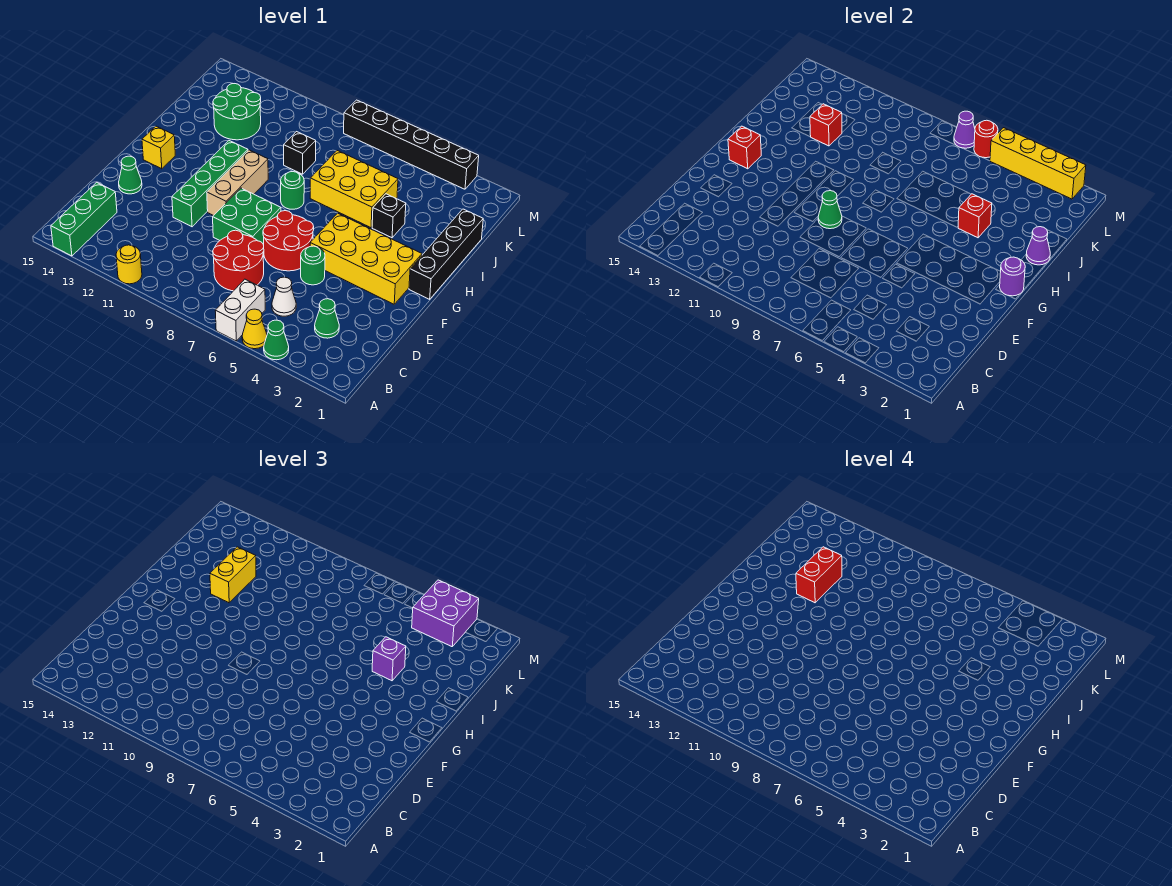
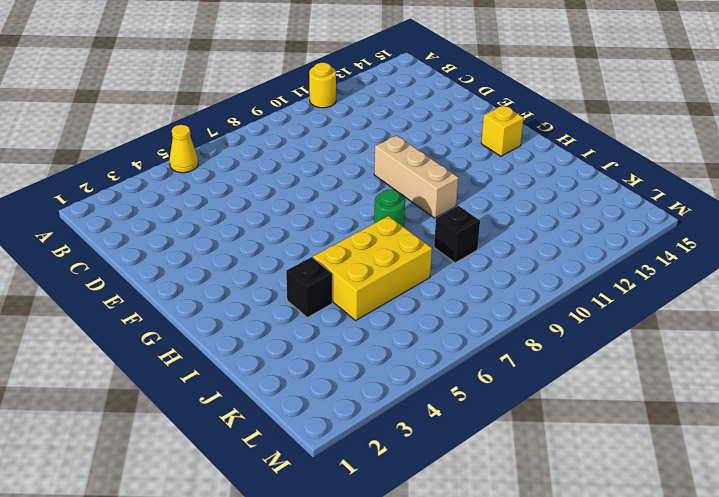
none -> green cone A4 level 1
none -> white brick A6:B6 level 1
none -> green brick A14:C14 level 1
none -> green cone C3 level 1

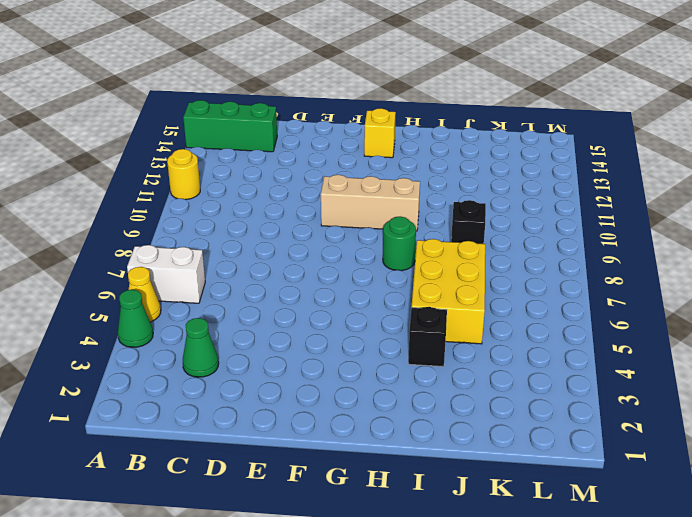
none -> white cone C5 level 1
none -> red round brick C7:D8 level 1
none -> green round brick E5 level 1
none -> red round brick E6:F7 level 1

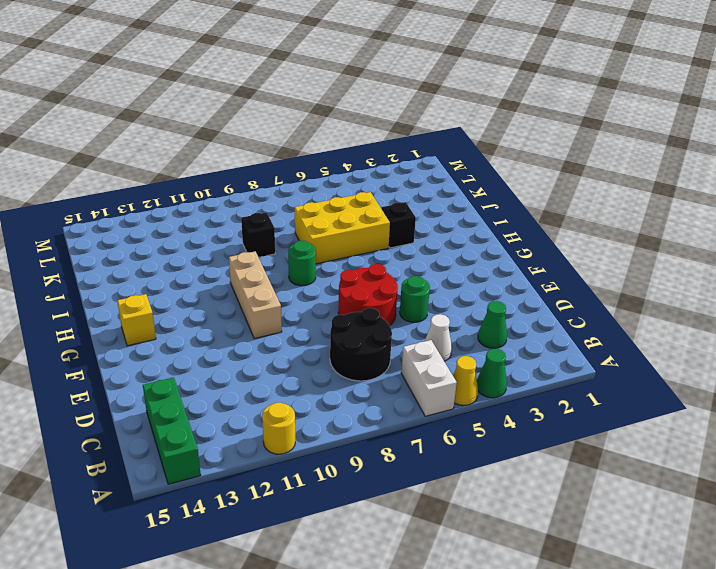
black round brick C7:D8 level 1 -> red round brick C7:D8 level 1
none -> green brick E8:F9 level 1
none -> green brick E11:H11 level 1
none -> green cone E14 level 1
none -> yellow brick F2:G5 level 1

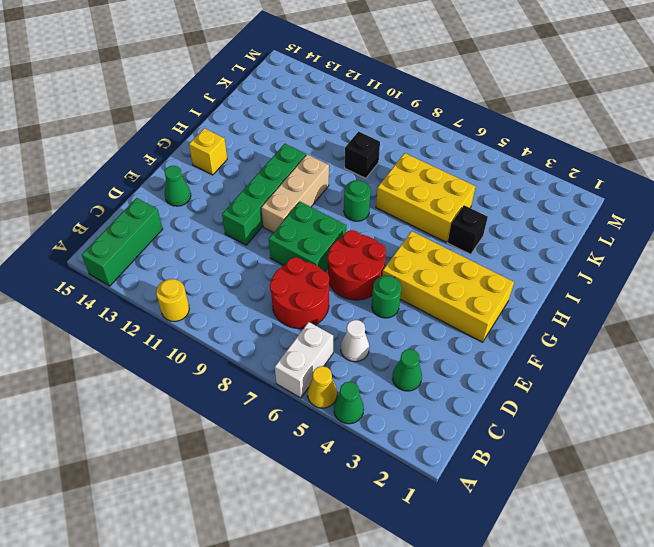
none -> black brick G1:J1 level 1
none -> green round brick J12:K13 level 1
none -> black brick M3:M8 level 1
none -> green cone F9 level 2

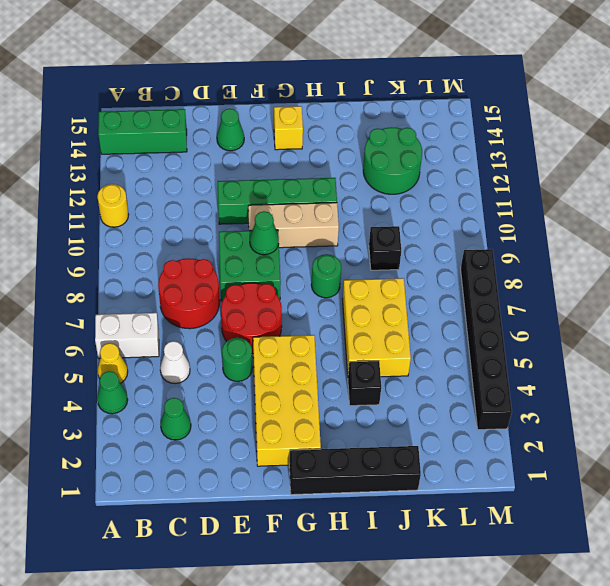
none -> purple round brick G1 level 2
none -> red brick G14 level 2
none -> purple cone I1 level 2
none -> red brick I4 level 2

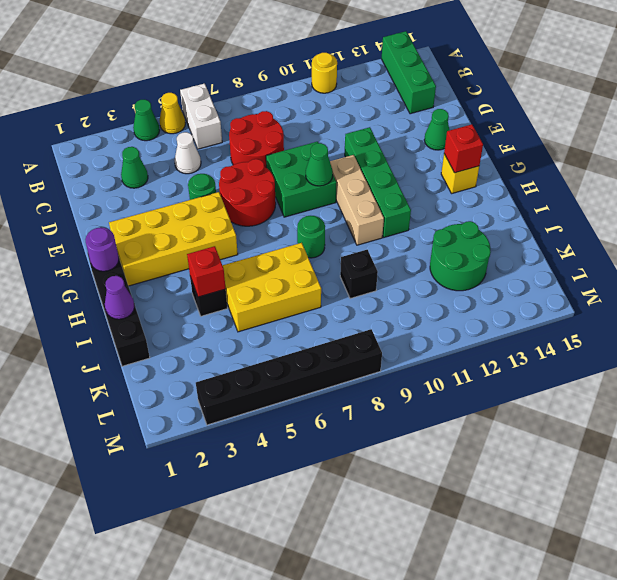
none -> red brick J12 level 2
none -> yellow brick M2:M5 level 2
none -> red round brick M6 level 2
none -> purple cone M7 level 2

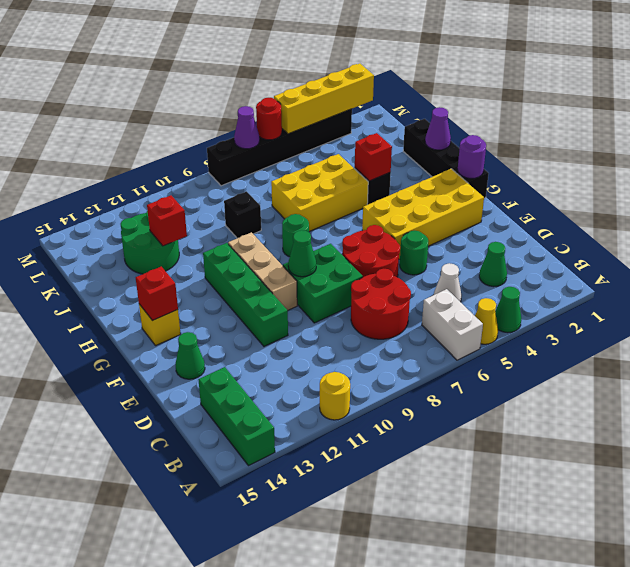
none -> purple brick I4 level 3
none -> yellow brick I12:J12 level 3
none -> purple brick L3:M4 level 3
none -> red brick I12:J12 level 4

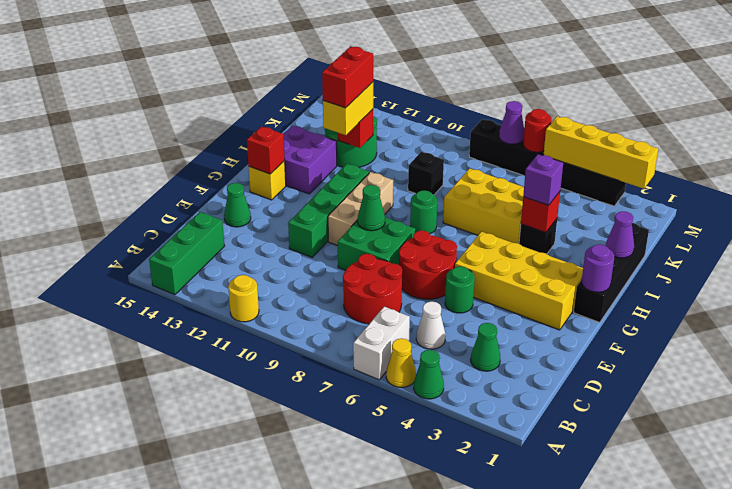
purple brick H13:I14 level 1 -> purple brick L3:M4 level 3

